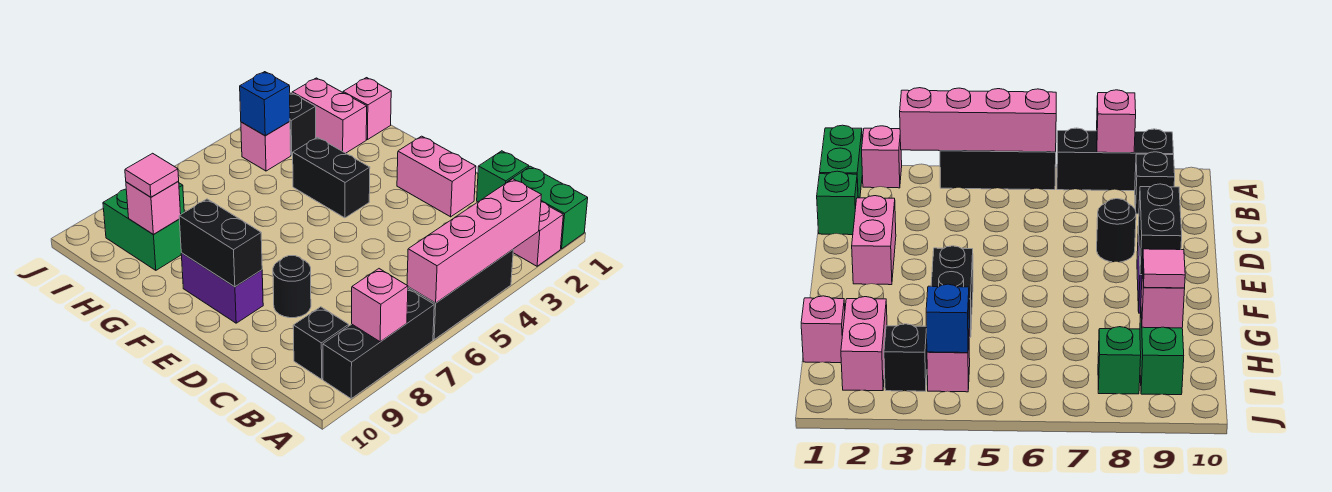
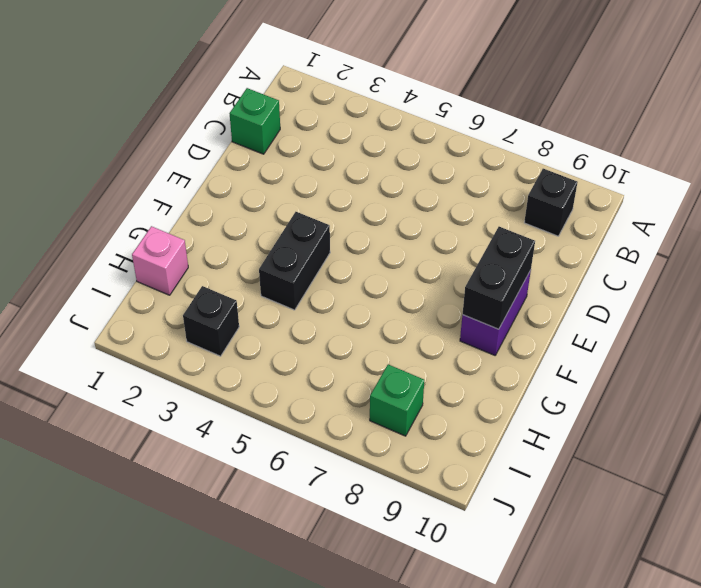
none -> green brick A1:B1 level 1
none -> pink brick A2 level 1
none -> black brick A4:A6 level 1

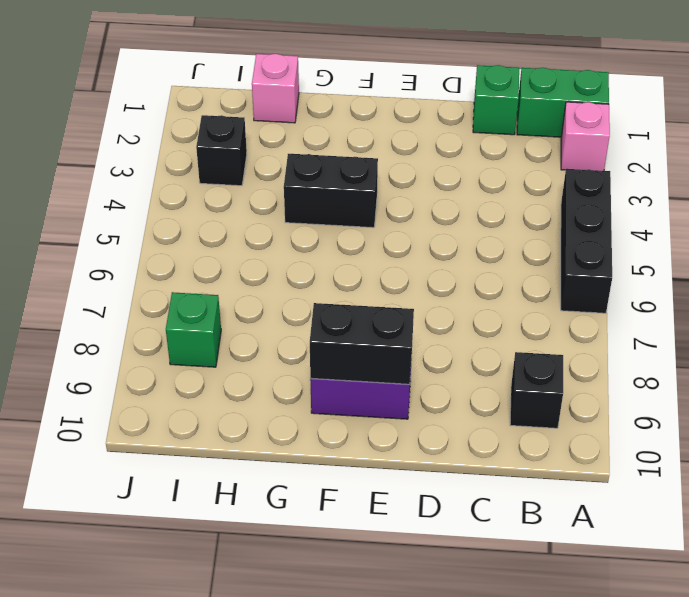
none -> black brick A7:A9 level 1
none -> pink brick D2:E2 level 1
none -> black round brick D8 level 1

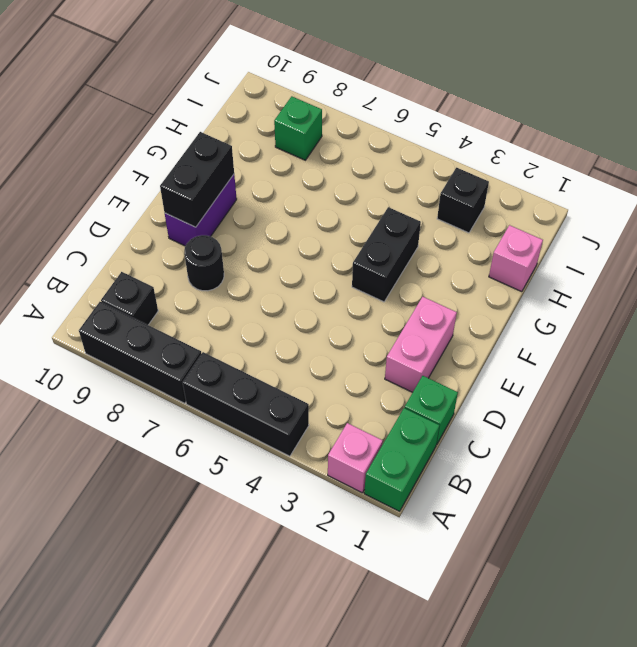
none -> pink brick H2:I2 level 1
none -> green brick H9:I9 level 1
none -> pink brick I4 level 1

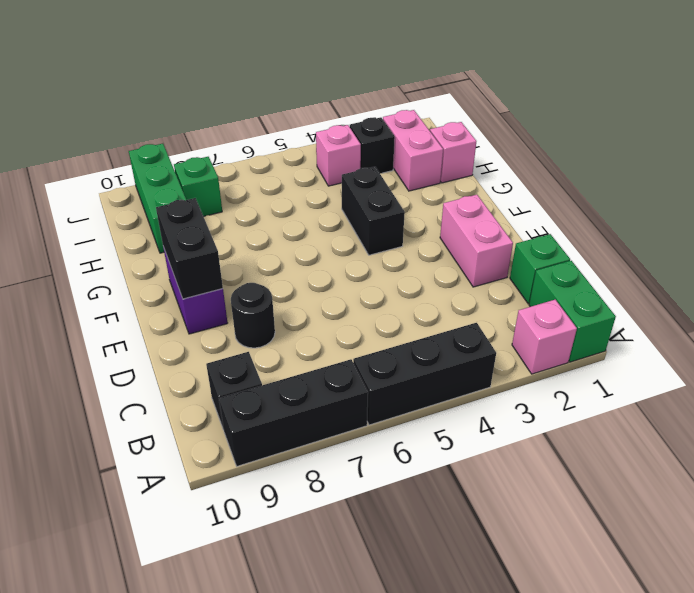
green brick H9:J9 level 1 -> green brick H9:I9 level 1
none -> pink brick A3:A6 level 2
none -> pink brick A8 level 2
none -> pink brick H9 level 2

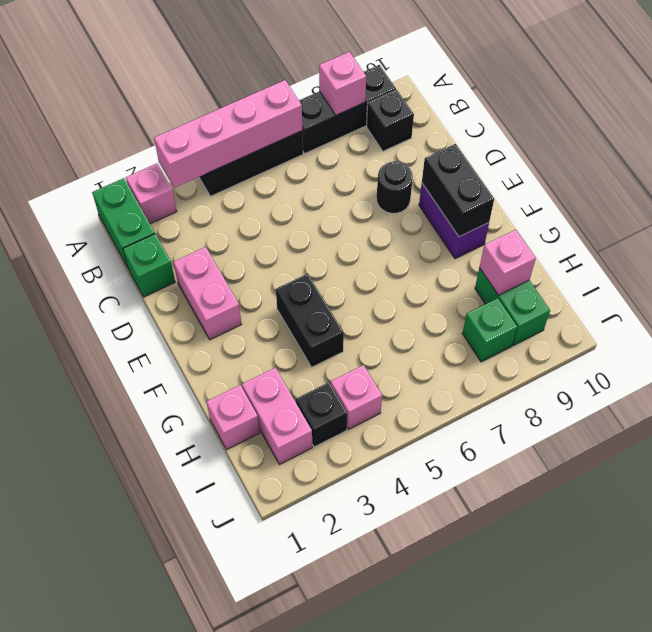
none -> blue brick I4 level 2
none -> pink tile H9 level 3

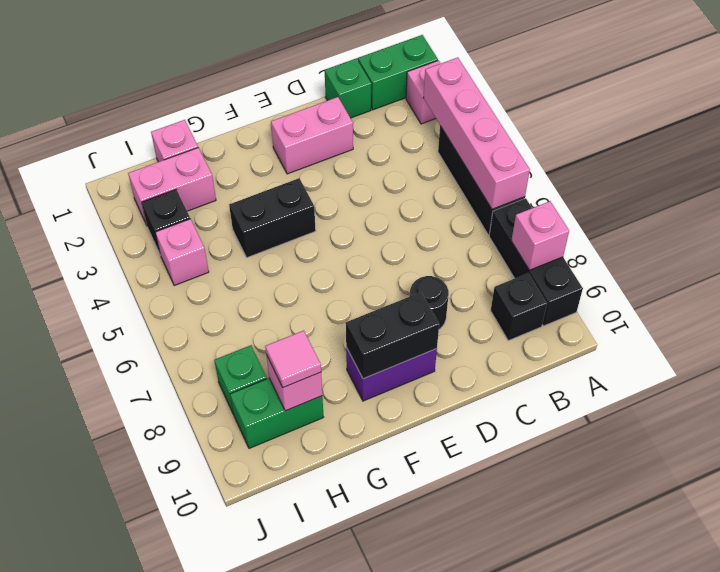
none -> blue brick I4 level 2

